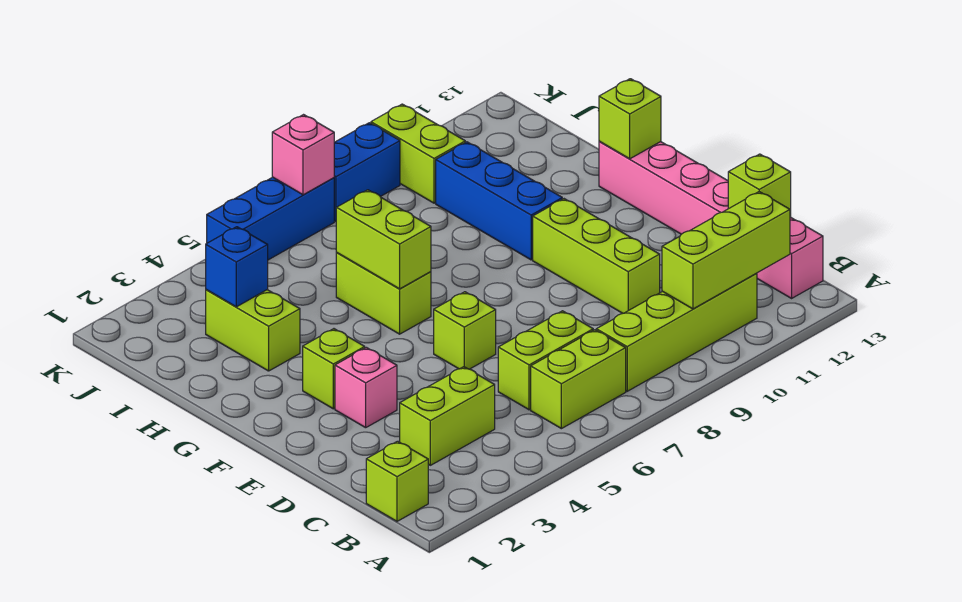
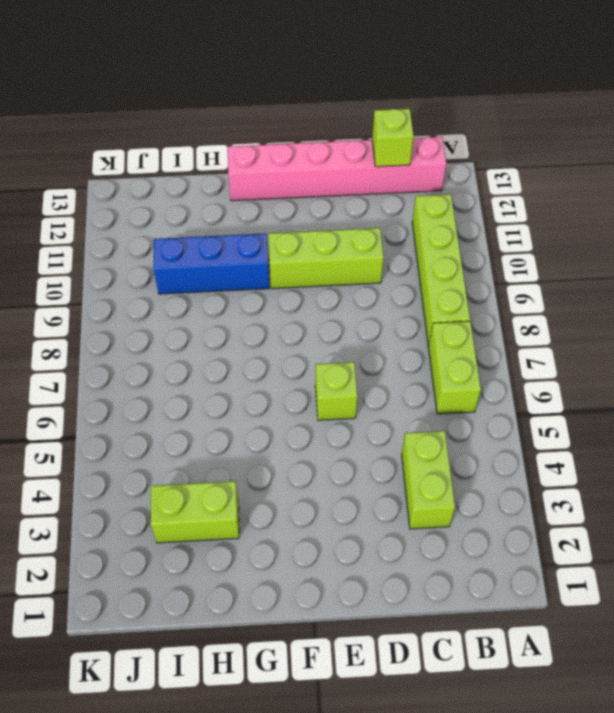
none -> lime brick B1 level 1
none -> lime brick C6:C7 level 1
none -> pink brick E3 level 1

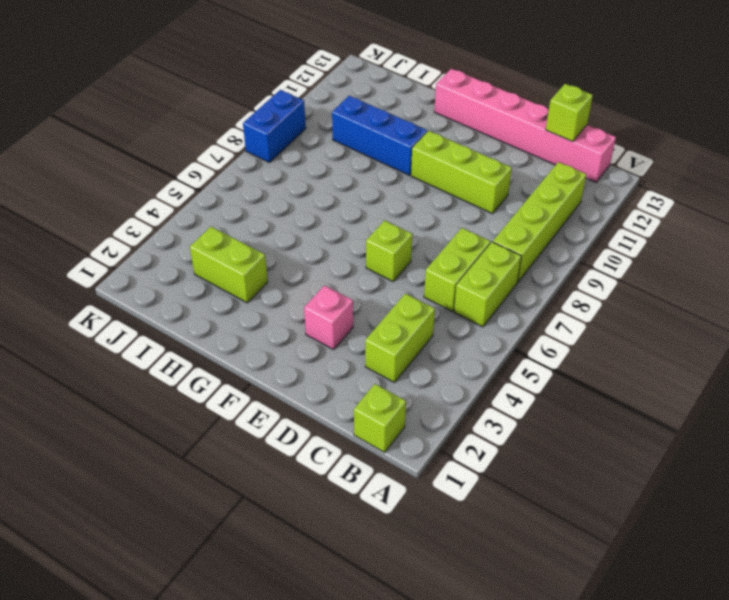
none -> lime brick F3 level 1
none -> lime brick G6:H6 level 1
none -> lime brick J10:K10 level 1

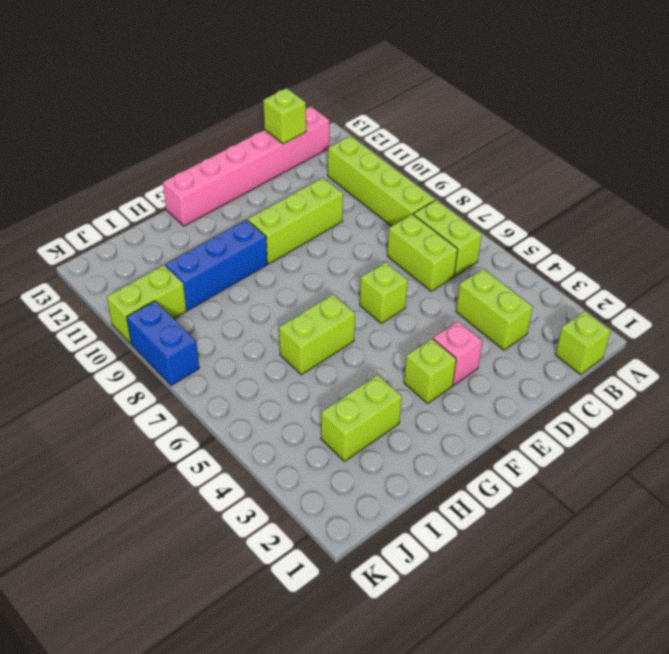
none -> blue brick K5:K7 level 1
none -> lime brick B10:B12 level 2
none -> lime brick G6:H6 level 2

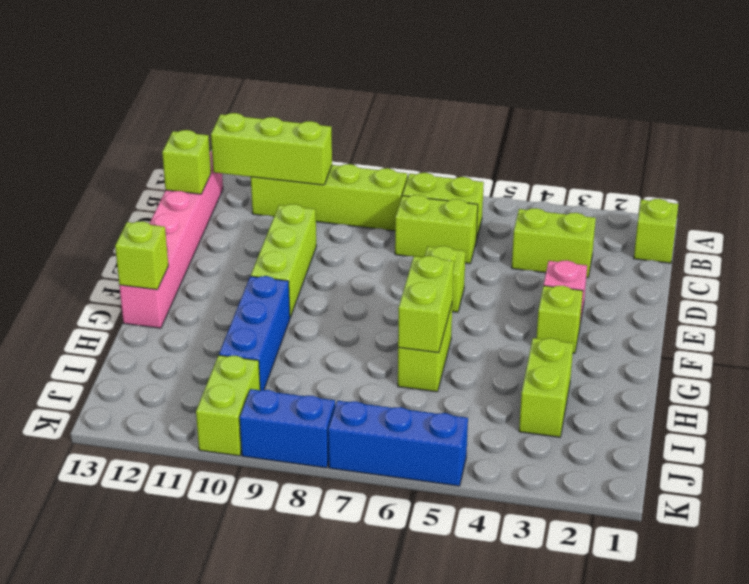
none -> blue brick I3 level 2
none -> pink brick K7 level 2

